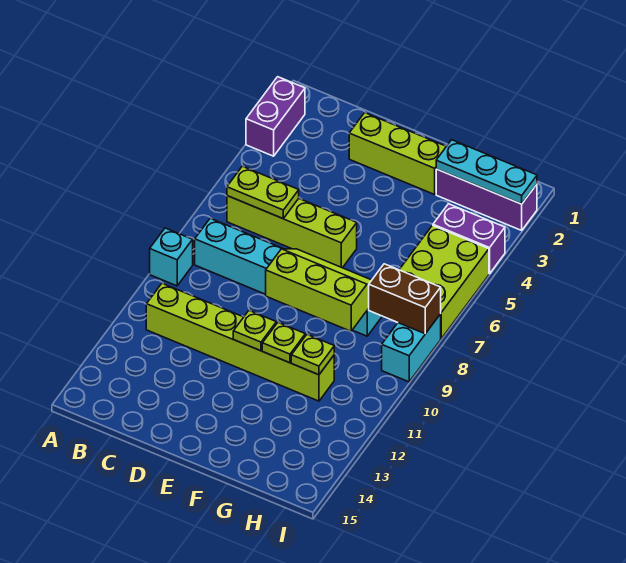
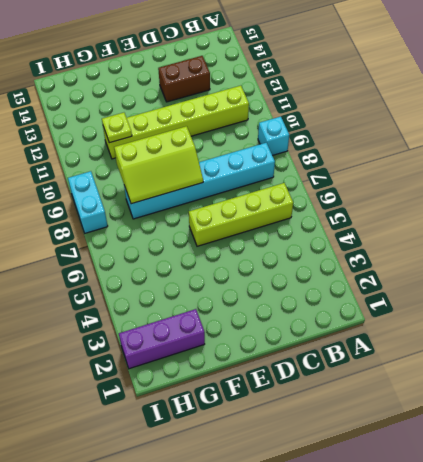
brown brick C13:D13 level 1 -> brown brick H8:I8 level 2
none -> purple brick A2:A3 level 1
none -> lime brick D2:F2 level 1
none -> purple brick H4:I4 level 1

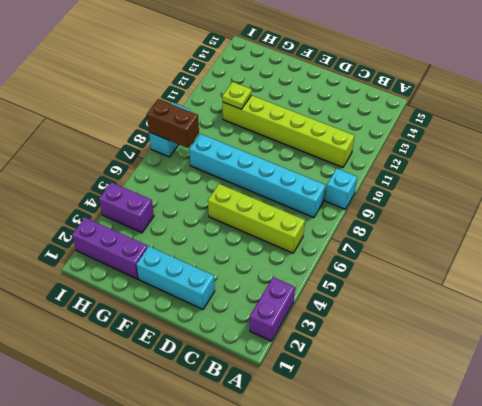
cyan brick D2:F2 level 1 -> lime brick D2:F2 level 1
none -> lime brick H5:I7 level 1
none -> lime plate B6:C6 level 2
none -> lime slope E8:G9 level 2 top 9

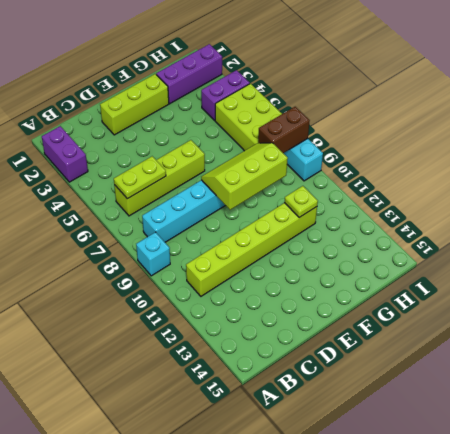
none -> lime plate E11 level 2
none -> lime plate F11 level 2
none -> cyan plate G2:I2 level 2

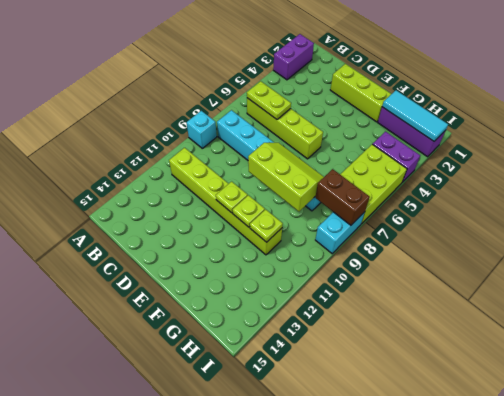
cyan tile G2:I2 level 2 -> cyan plate G2:I2 level 2

